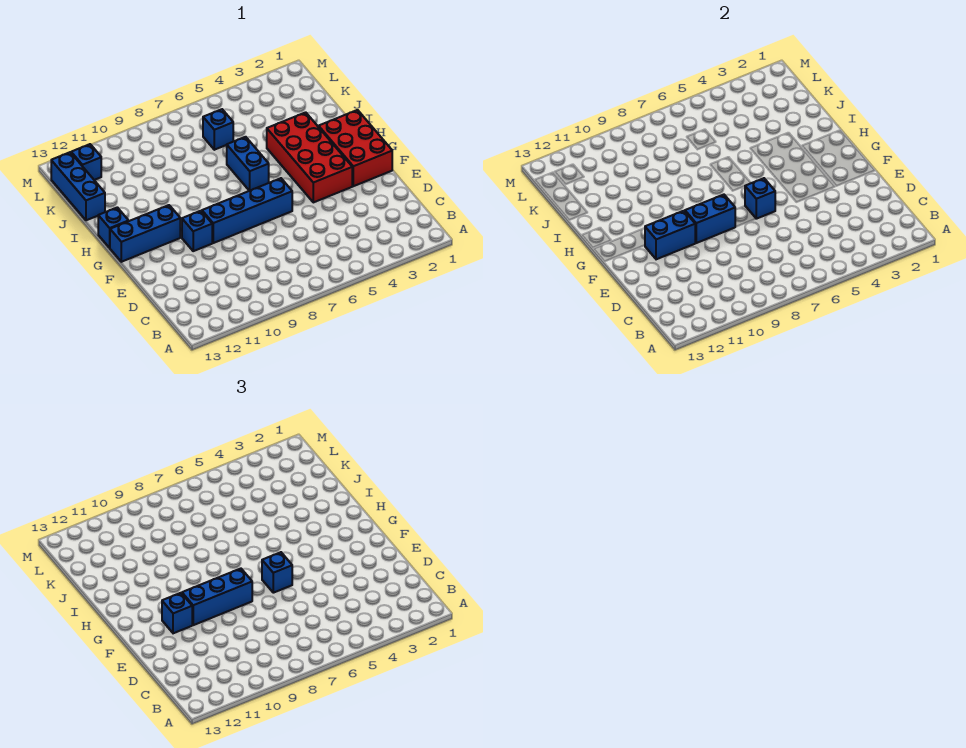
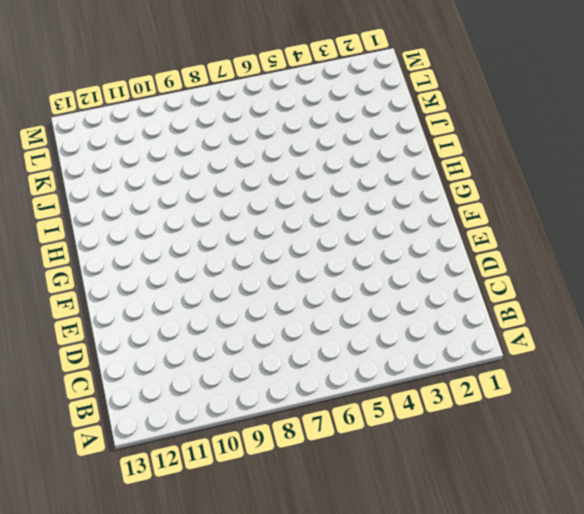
none -> red brick F1:H2 level 1
none -> red brick F3:I4 level 1
none -> blue brick F6:F9 level 1

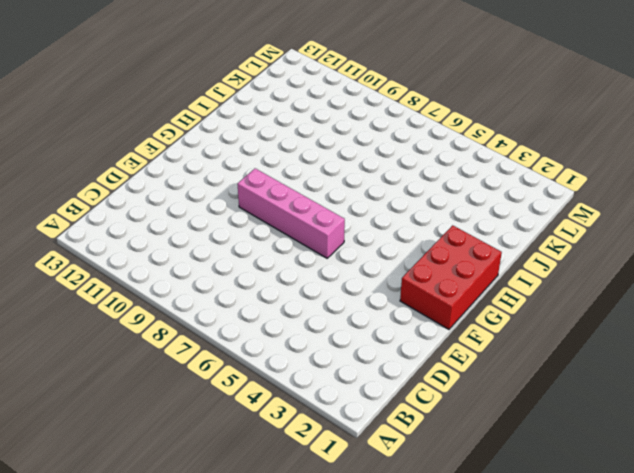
pink brick F6:F9 level 1 -> blue brick F6:F9 level 1
none -> red brick F3:I4 level 1
none -> blue brick F10 level 1
none -> blue brick G11:G13 level 1

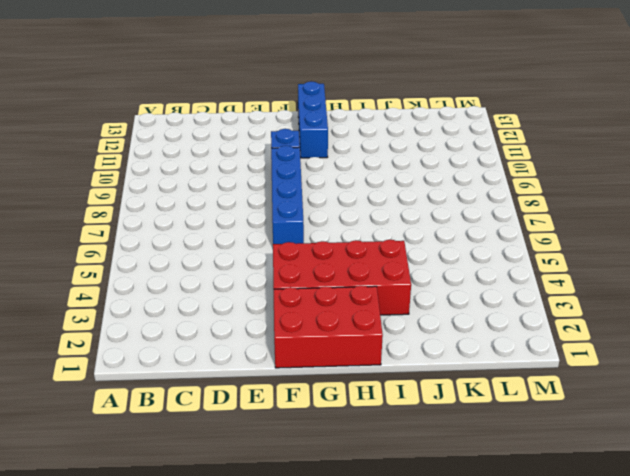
none -> blue brick H6:I6 level 1
none -> blue brick H13 level 1
none -> blue brick J13:L13 level 1

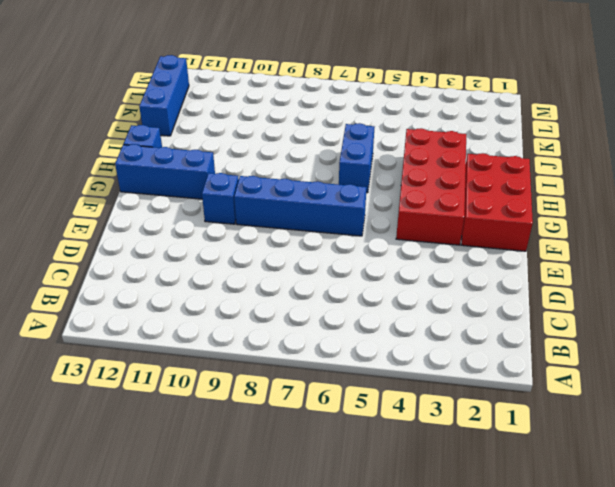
none -> blue brick K6 level 1
none -> blue brick L12 level 1
none -> blue brick F6 level 2

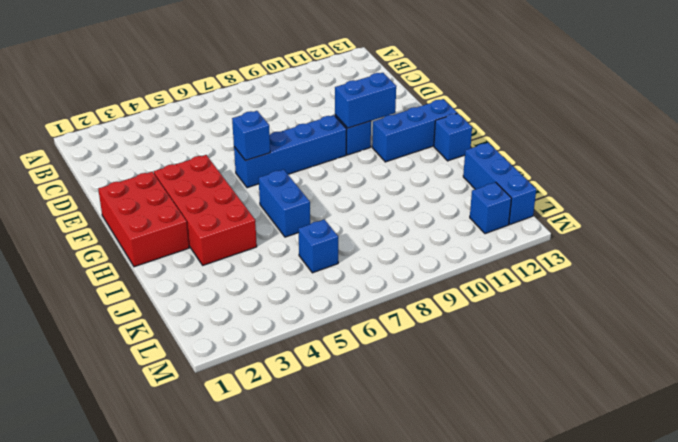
none -> blue brick F8:F9 level 2
none -> blue brick F6 level 3
none -> blue brick F8:F10 level 3

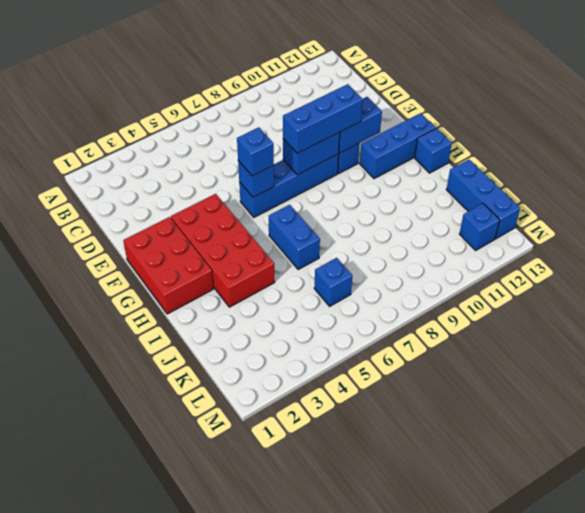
none -> blue brick F11 level 3

